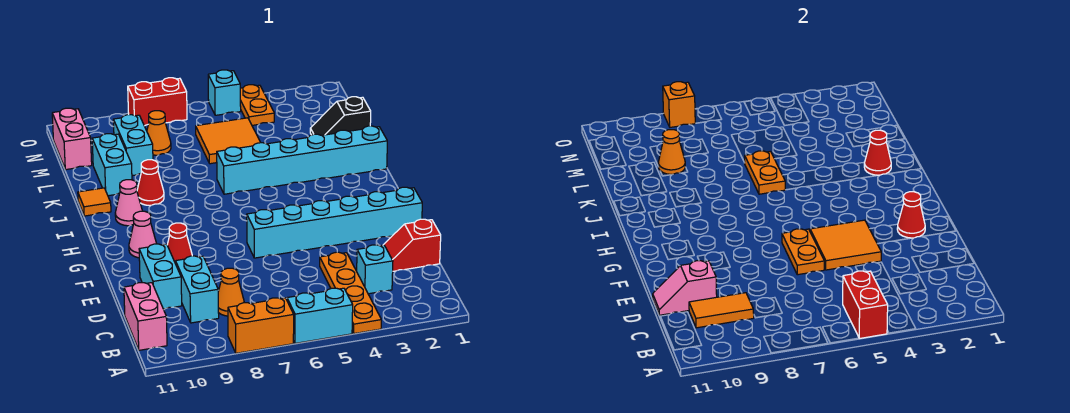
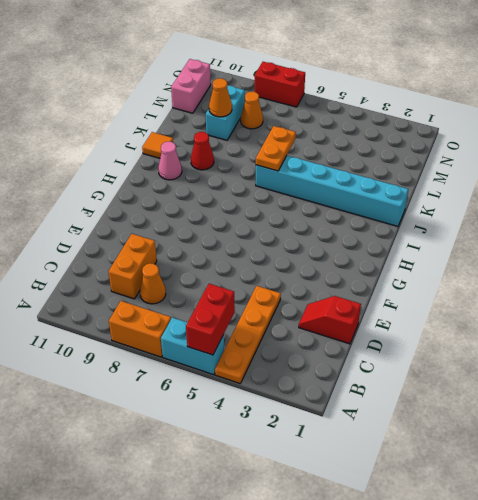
orange brick C9:D9 level 1 -> cyan brick C9:D9 level 1
none -> pink brick B11:C11 level 1
none -> cyan brick C3 level 1
none -> cyan brick D10:E10 level 1
none -> cyan brick F1:F6 level 1

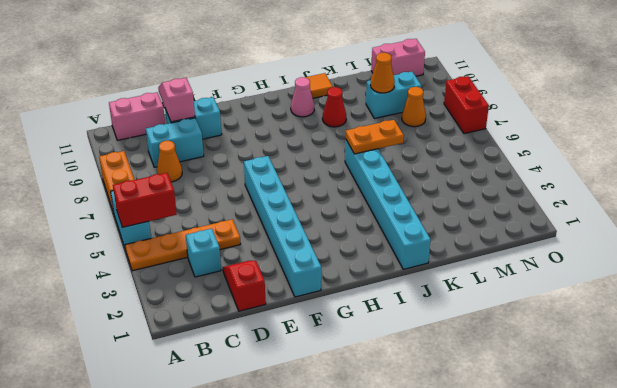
none -> red cone F9 level 1
none -> pink cone G10 level 1
none -> cyan brick K10:L10 level 1
none -> black slope L1:L2 level 1 top 1

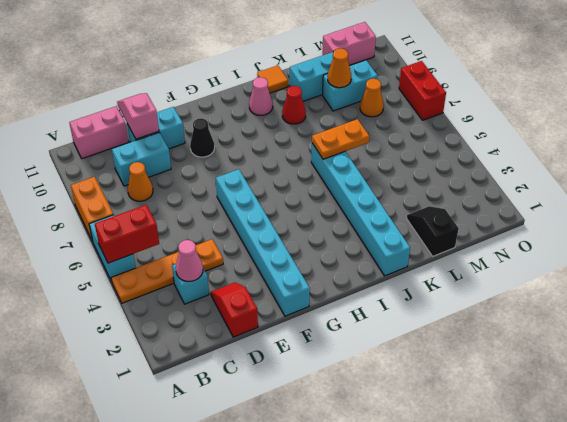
pink cone C3 level 2 -> pink cone G10 level 1
black cone F9 level 1 -> red cone F9 level 1
none -> orange tile L5:M6 level 1
none -> orange plate N4:O4 level 1
none -> cyan brick O5 level 1
none -> orange tile C9:C10 level 2

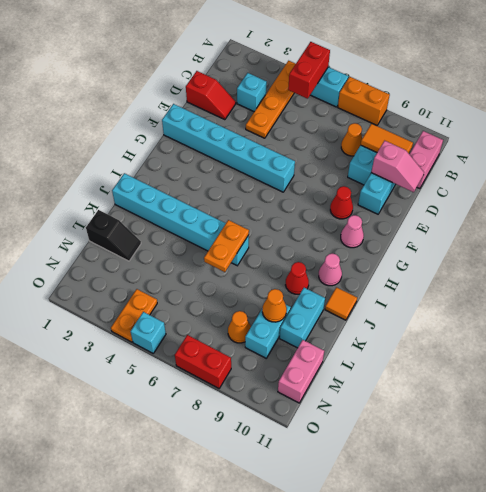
none -> orange tile L5:M6 level 1
none -> orange tile E4:F5 level 2
none -> orange plate E6:F6 level 2
none -> red cone F2 level 2

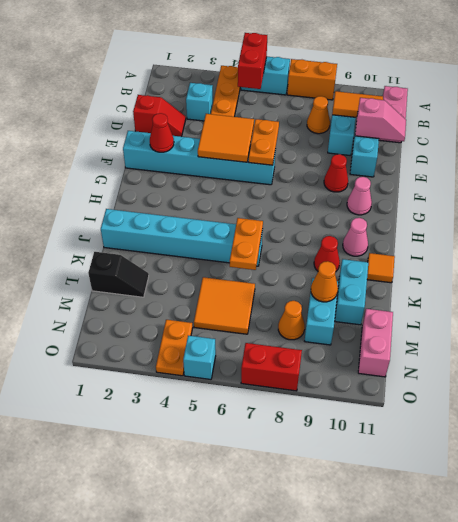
none -> red cone J2 level 2
none -> orange brick O8 level 2

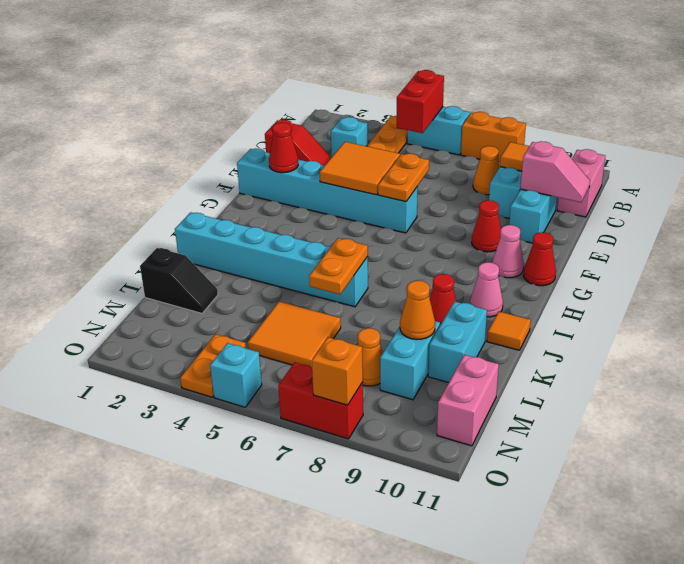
red cone G11 level 1 -> red cone J2 level 2

